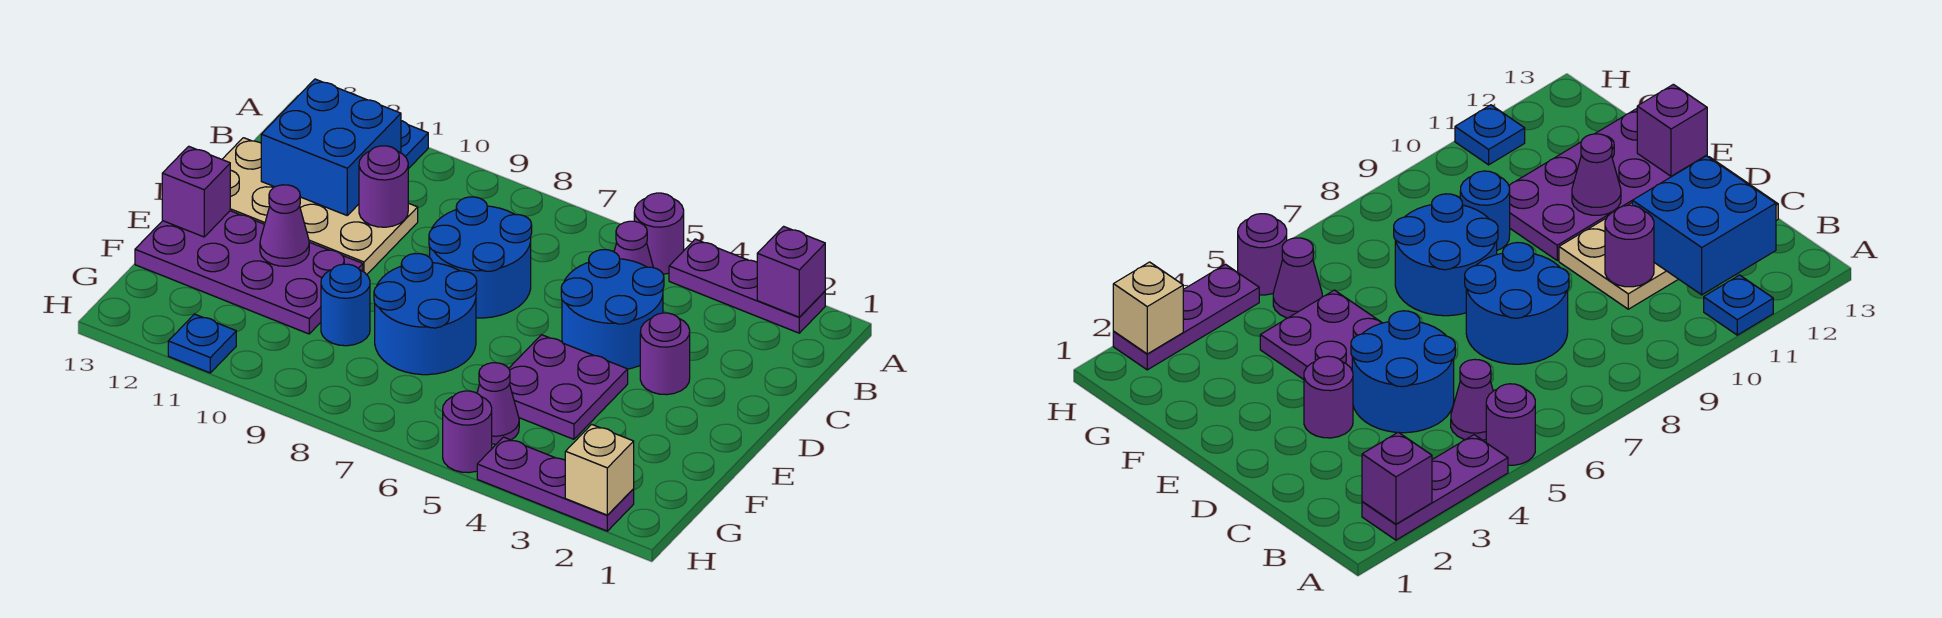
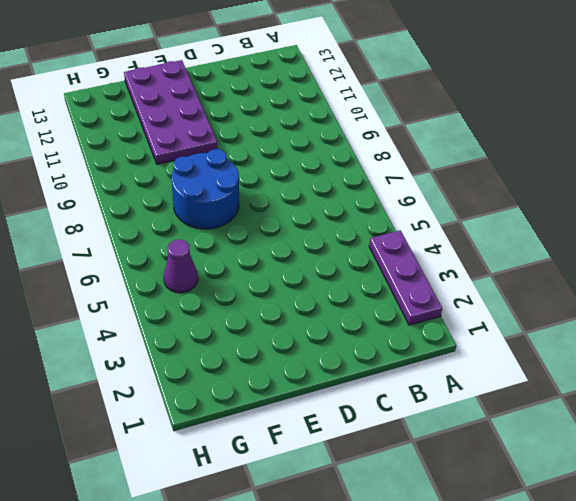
none -> purple round brick A5 level 1
none -> blue plate A11 level 1
none -> purple cone B5 level 1

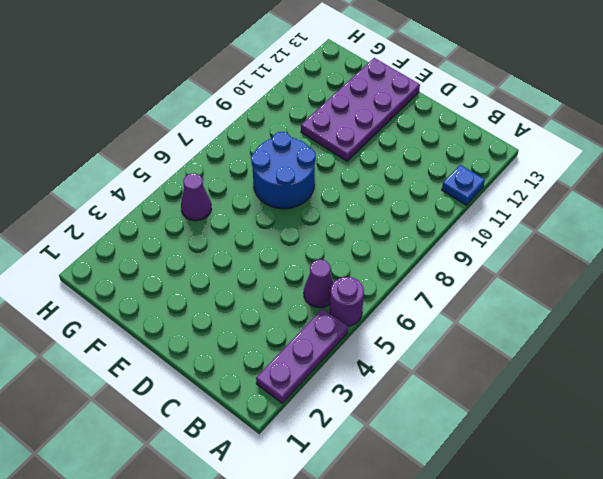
none -> blue round brick C4:D5 level 1
none -> blue round brick C7:D8 level 1
none -> tan plate C10:D13 level 1

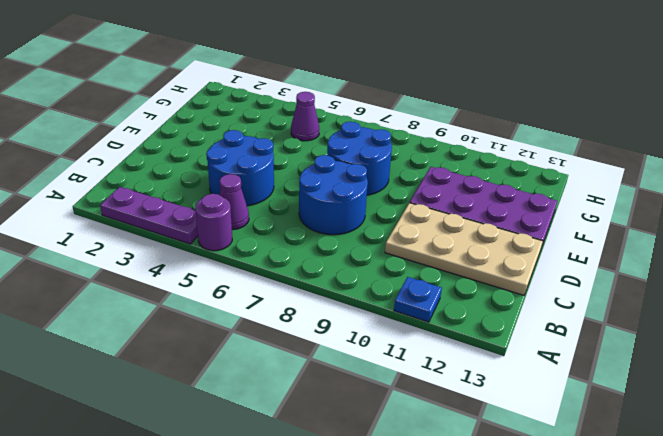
none -> purple round brick D3 level 1
none -> purple plate E4:F5 level 1
none -> blue round brick F9 level 1

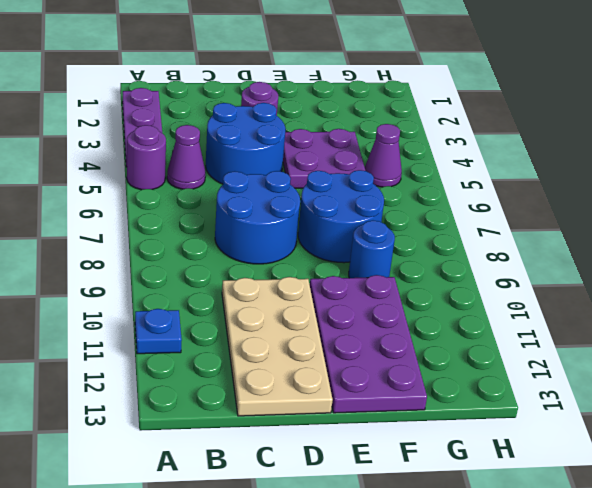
none -> purple plate H2:H4 level 1
none -> purple round brick H5 level 1
none -> blue plate H11 level 1

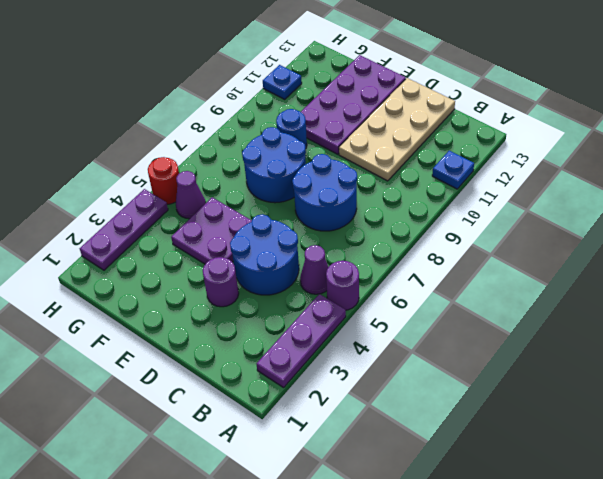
red round brick H5 level 1 -> purple round brick H5 level 1
none -> purple brick A2 level 2
none -> blue brick B11:C12 level 2
none -> purple round brick C10 level 2

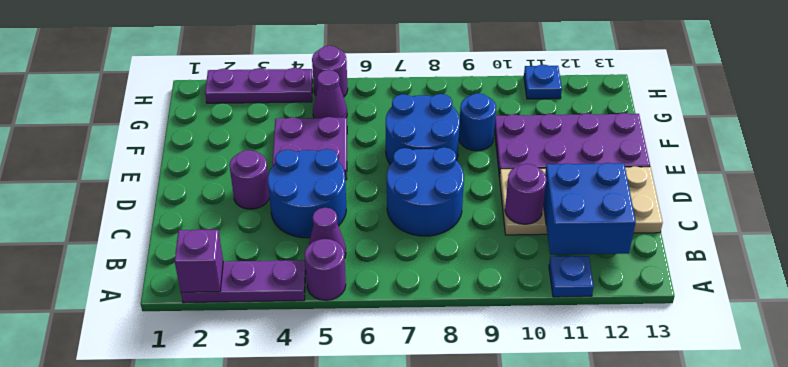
none -> purple cone E11 level 2
none -> purple brick E13 level 2
none -> tan brick H2 level 2

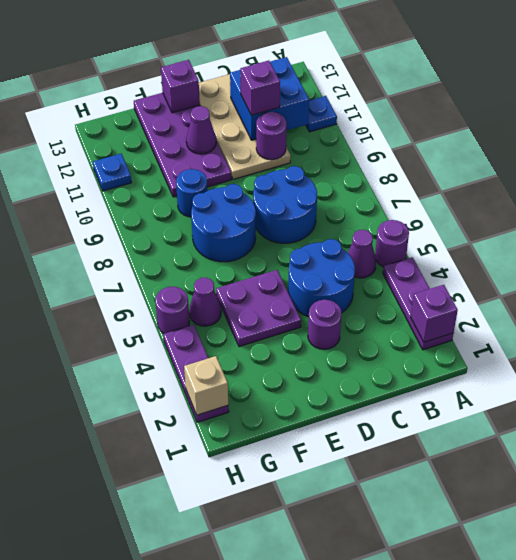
purple brick C11 level 3 -> none

